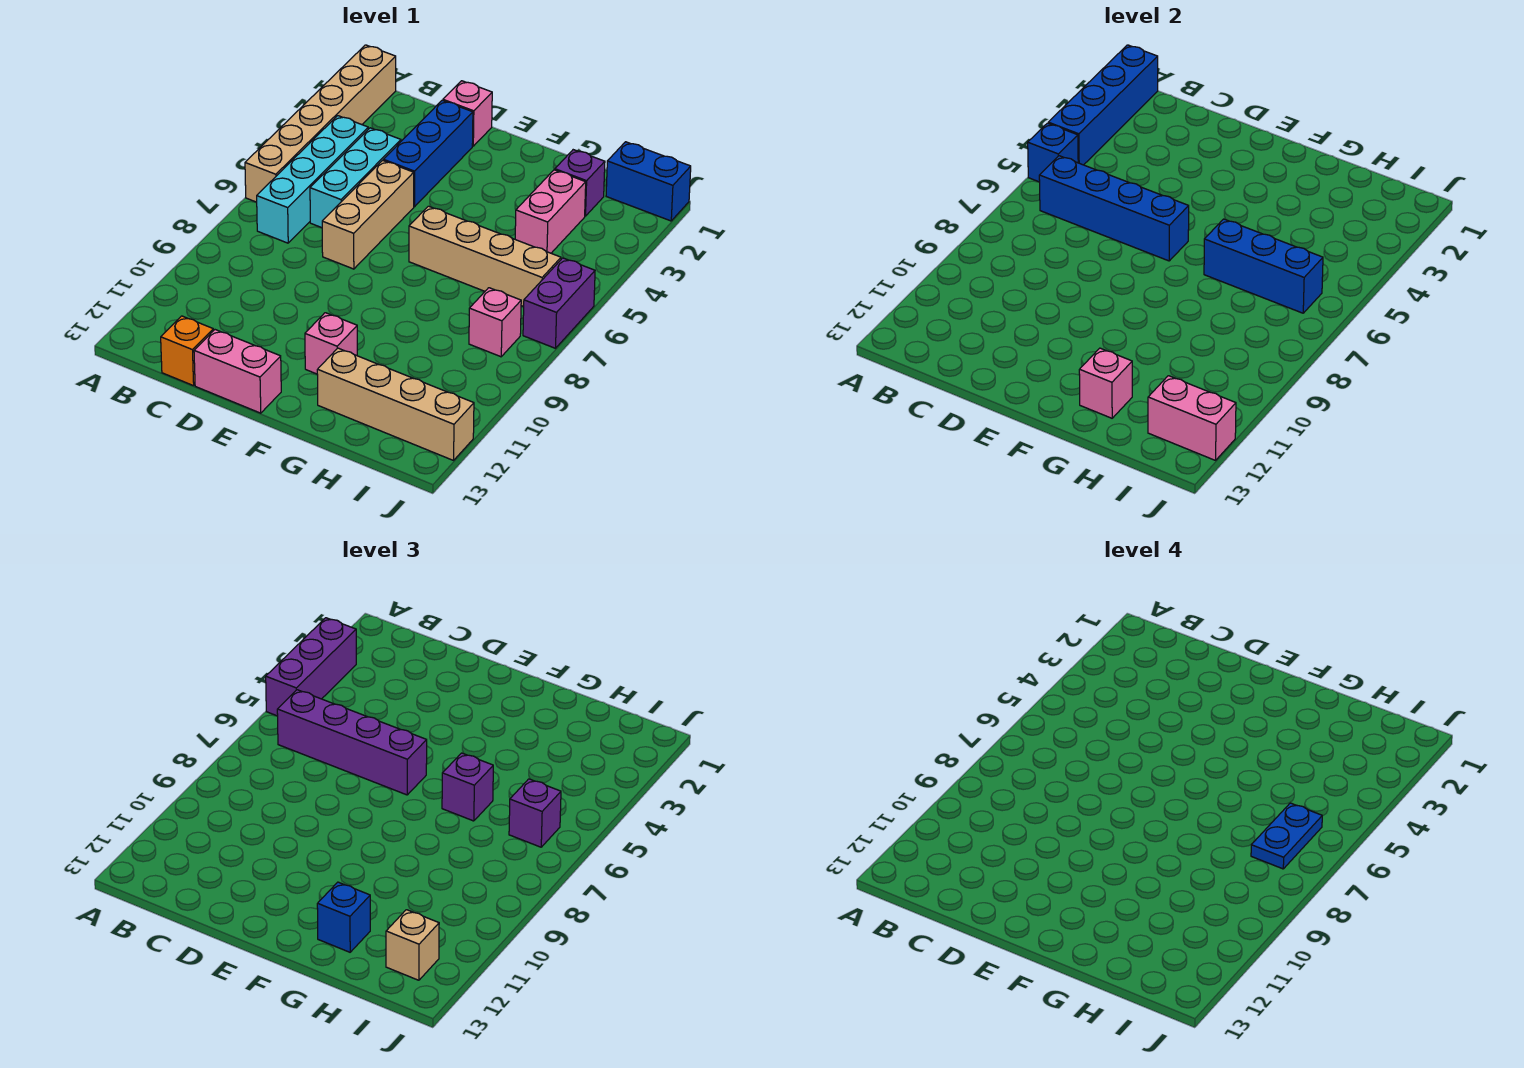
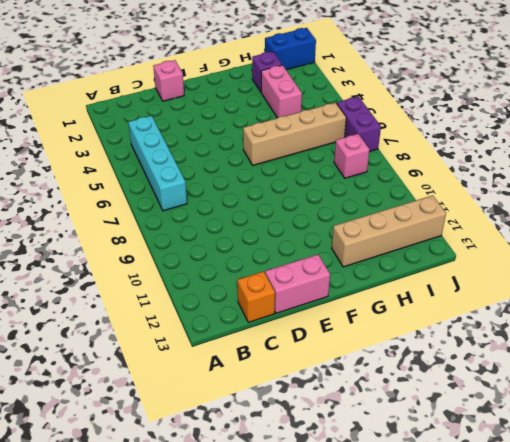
none -> tan brick A1:A6 level 1
none -> cyan brick C4:C6 level 1
none -> blue brick D2:D4 level 1

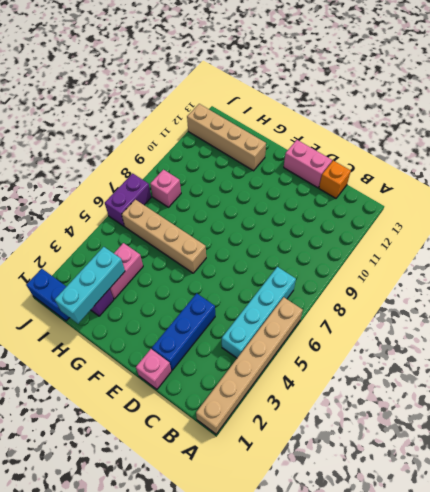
cyan brick H1:H3 level 2 -> cyan brick C4:C6 level 1
none -> tan brick D5:D7 level 1
none -> pink brick F11 level 1
none -> blue brick A1:A4 level 2

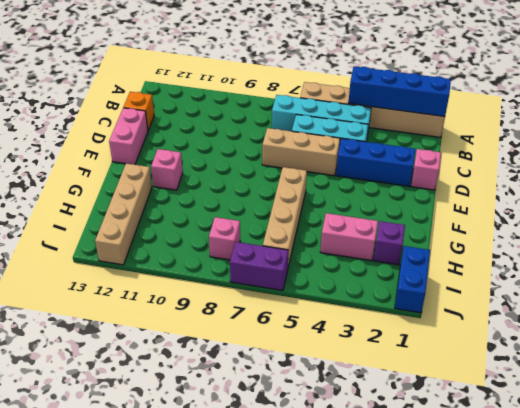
none -> blue brick A5 level 2
none -> blue brick B6:E6 level 2
none -> blue brick G6:I6 level 2

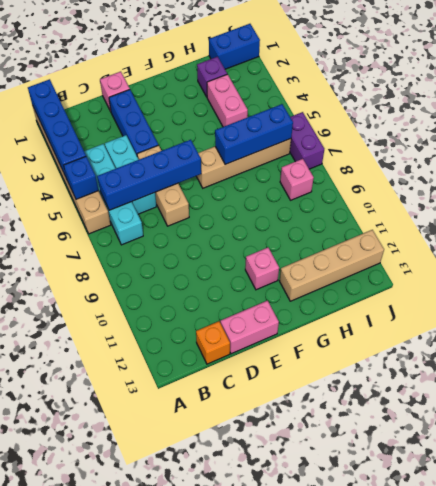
none -> pink brick G12 level 2
none -> pink brick I12:J12 level 2
none -> purple brick A3:A5 level 3

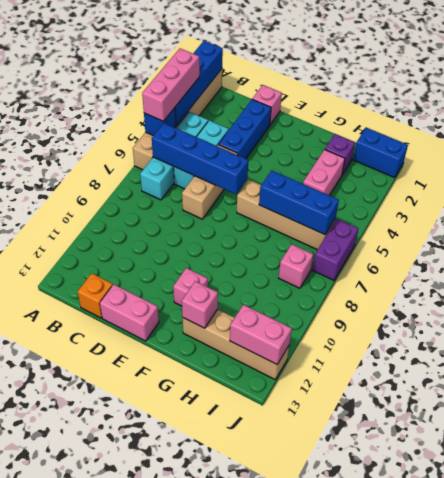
pink brick A3:A5 level 3 -> purple brick A3:A5 level 3
none -> purple brick B6:E6 level 3
none -> purple brick G6 level 3
none -> blue brick G12 level 3

